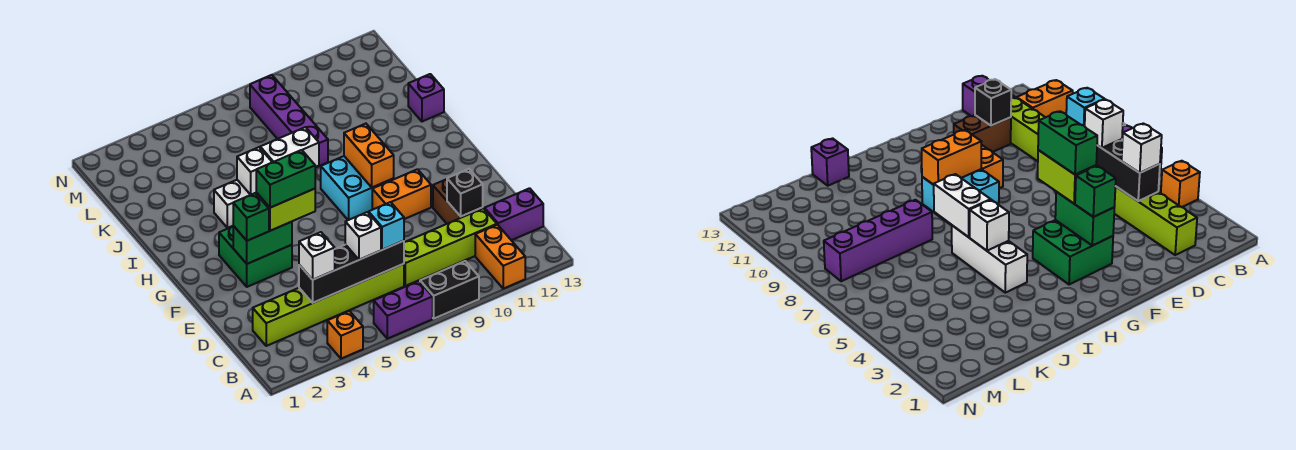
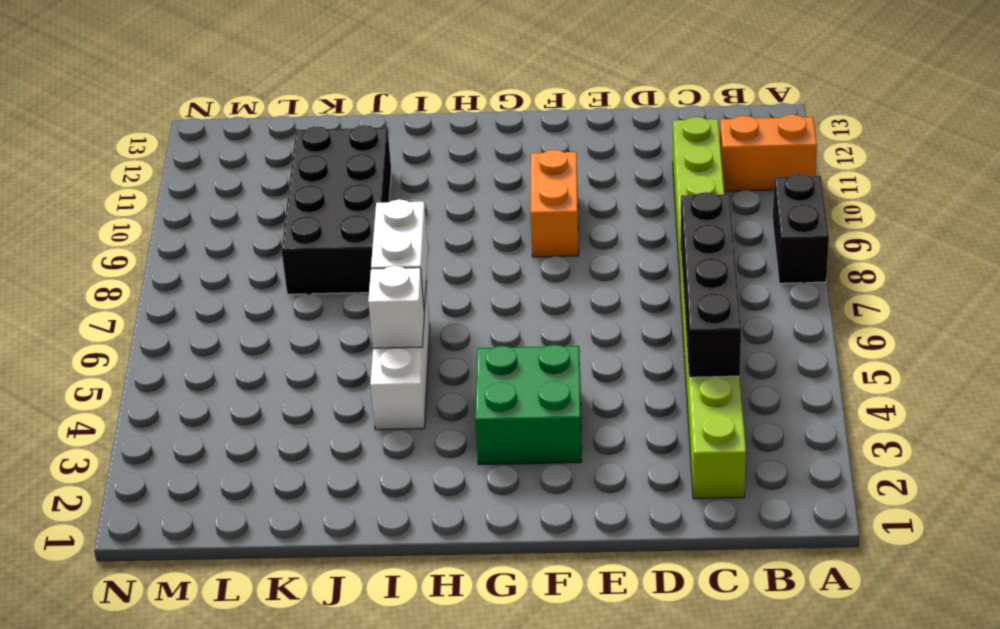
black brick J8:K11 level 1 -> purple brick J8:M8 level 1
none -> orange brick A4 level 1
none -> purple brick A6:A7 level 1
none -> purple brick C12:C13 level 1

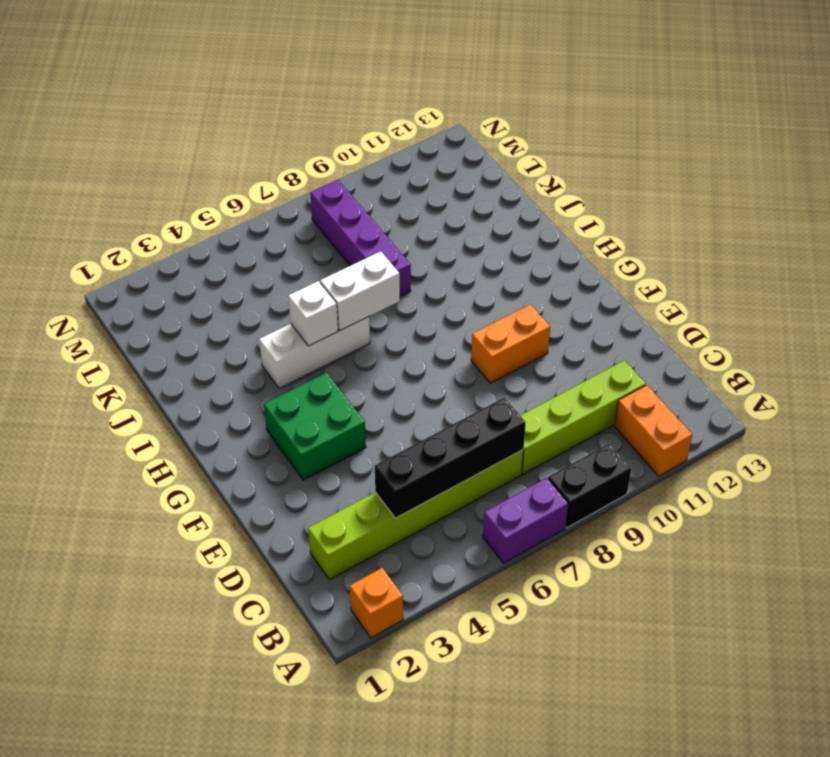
orange brick A2 level 1 -> orange brick A4 level 1
none -> purple brick C12:C13 level 1
none -> brown brick D11:E11 level 1
none -> cyan brick G8:H9 level 1

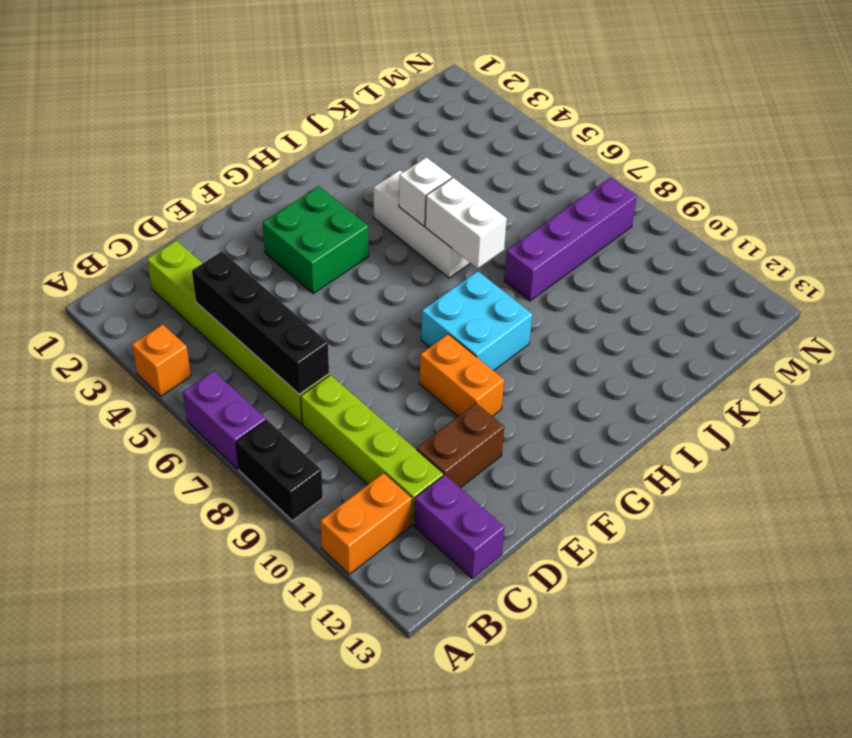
none -> purple brick J13 level 1
none -> black brick D11 level 2
none -> green brick F3:F4 level 2

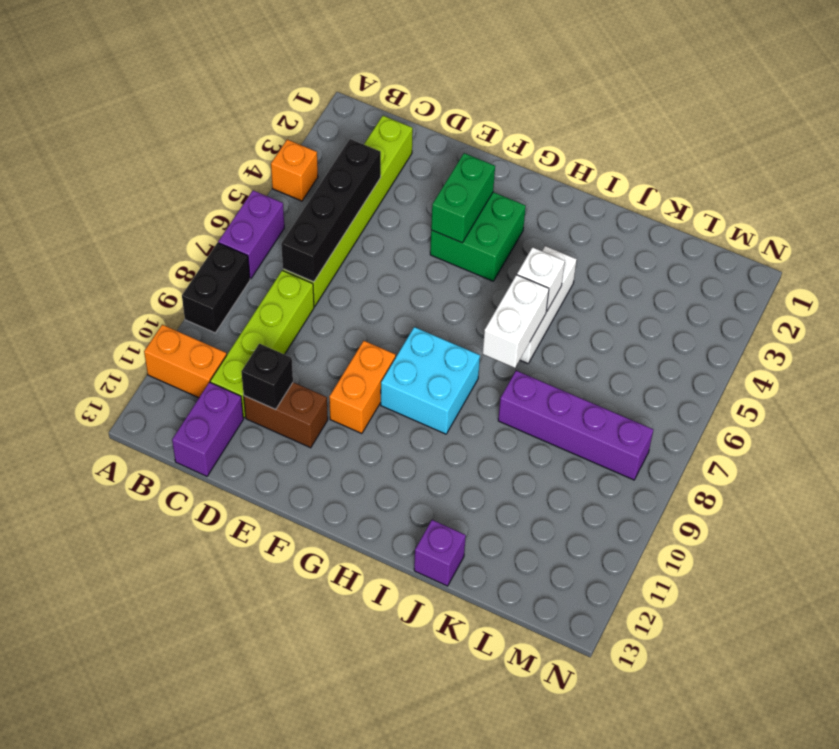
none -> orange brick G9:H9 level 2
none -> white brick C4 level 3
none -> white brick C6 level 3

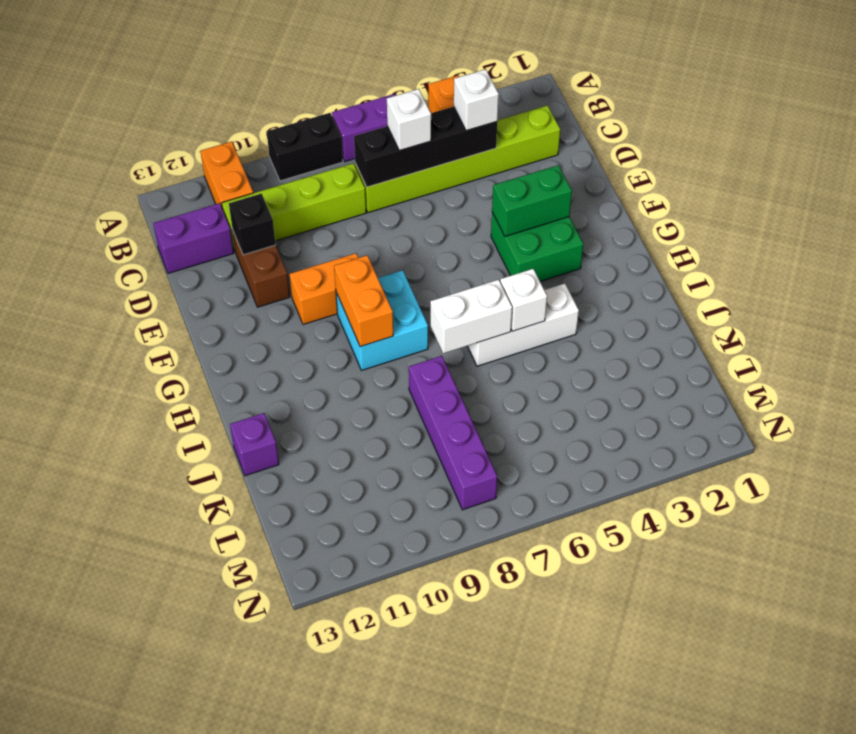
none -> cyan brick C7 level 3
none -> green brick F3 level 3
none -> lime brick F4:F5 level 3

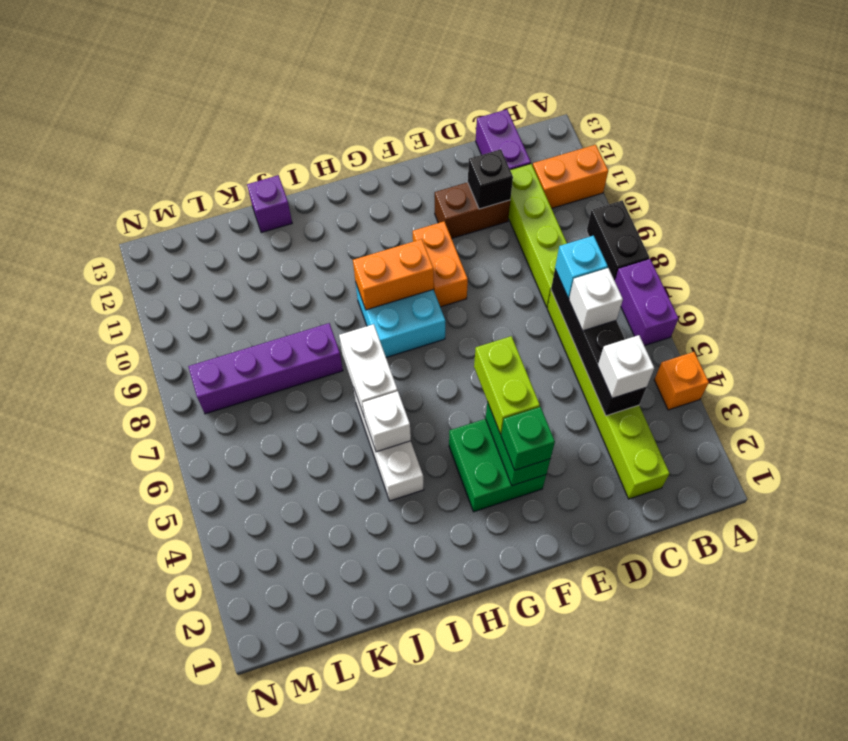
none -> green brick F4:F5 level 4

